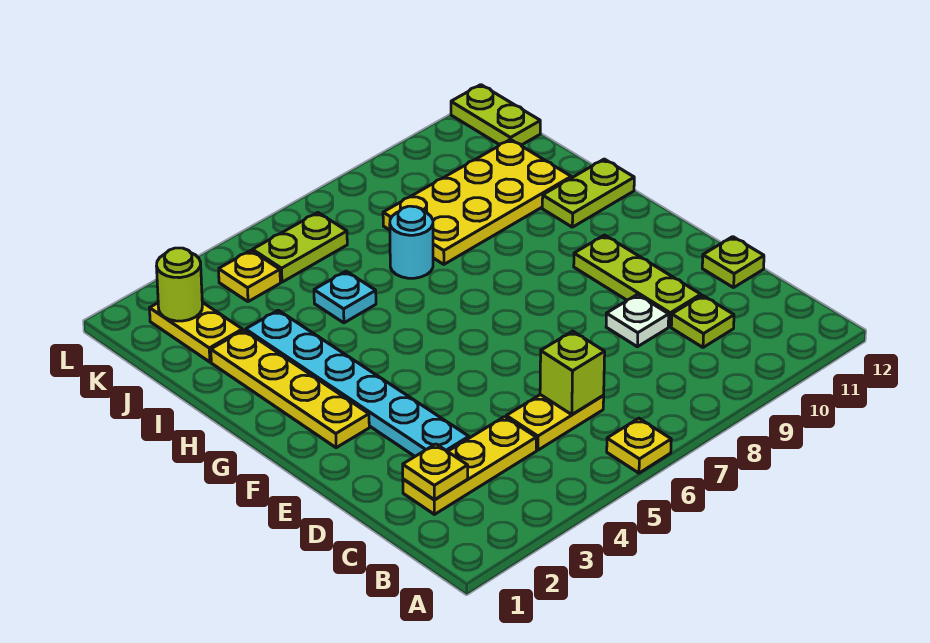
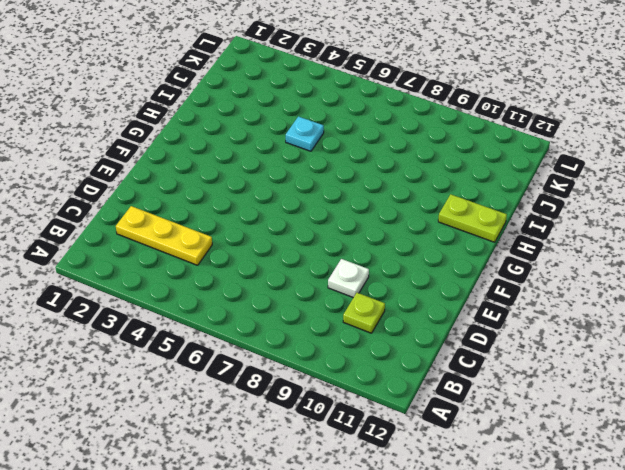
none -> yellow plate A6 level 1
none -> yellow plate C5:C6 level 1
none -> cyan plate D3:I3 level 1

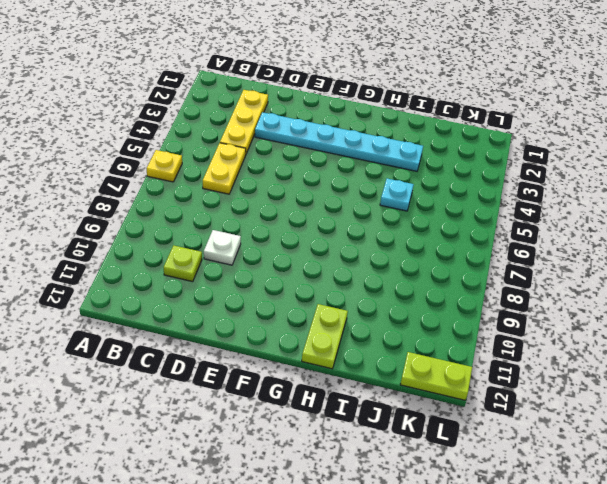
none -> lime plate D10:F10 level 1
none -> lime plate D12 level 1
none -> yellow plate F2:I2 level 1

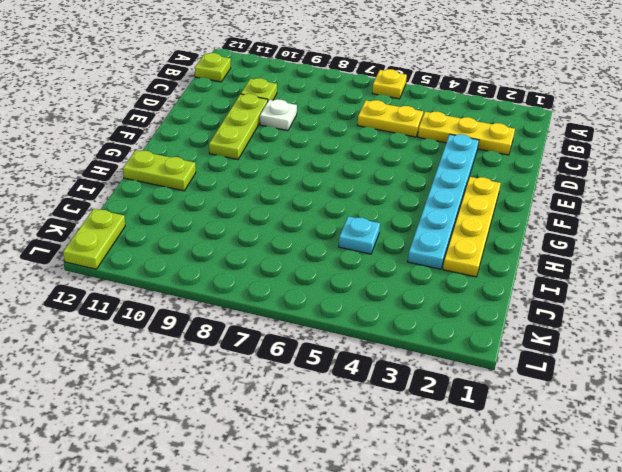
lime plate B12 level 1 -> lime plate D12 level 1
none -> cyan round brick I7 level 1
none -> yellow plate I8:J11 level 1
none -> yellow plate J2:K2 level 1

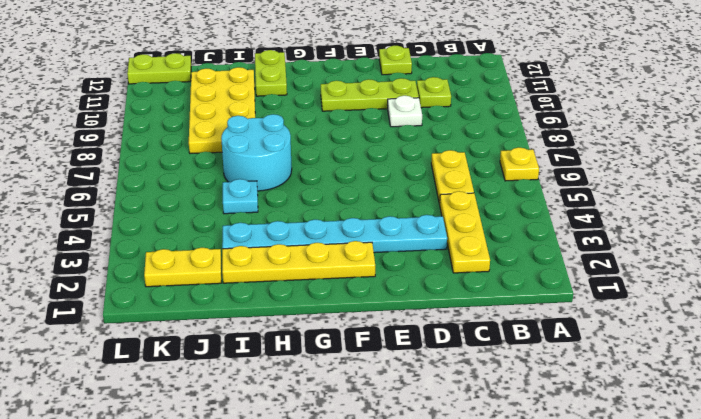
cyan round brick H6:I7 level 1 -> cyan round brick I7 level 1
none -> yellow plate K4 level 1
none -> lime plate K5:K6 level 1
none -> yellow plate C2 level 2

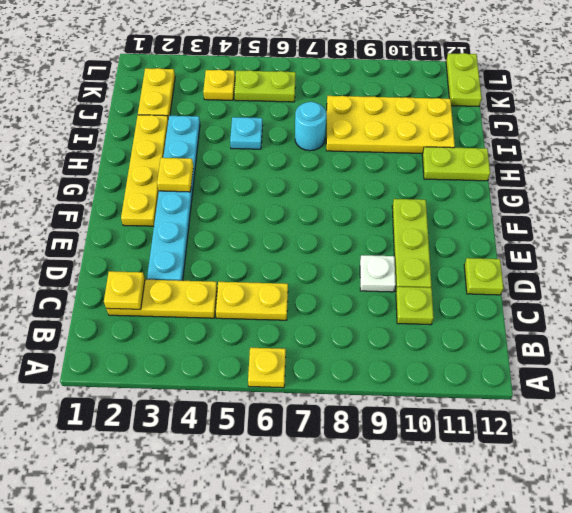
yellow plate G3 level 2 -> none
none -> lime brick C6 level 2
none -> lime round brick K2 level 2

